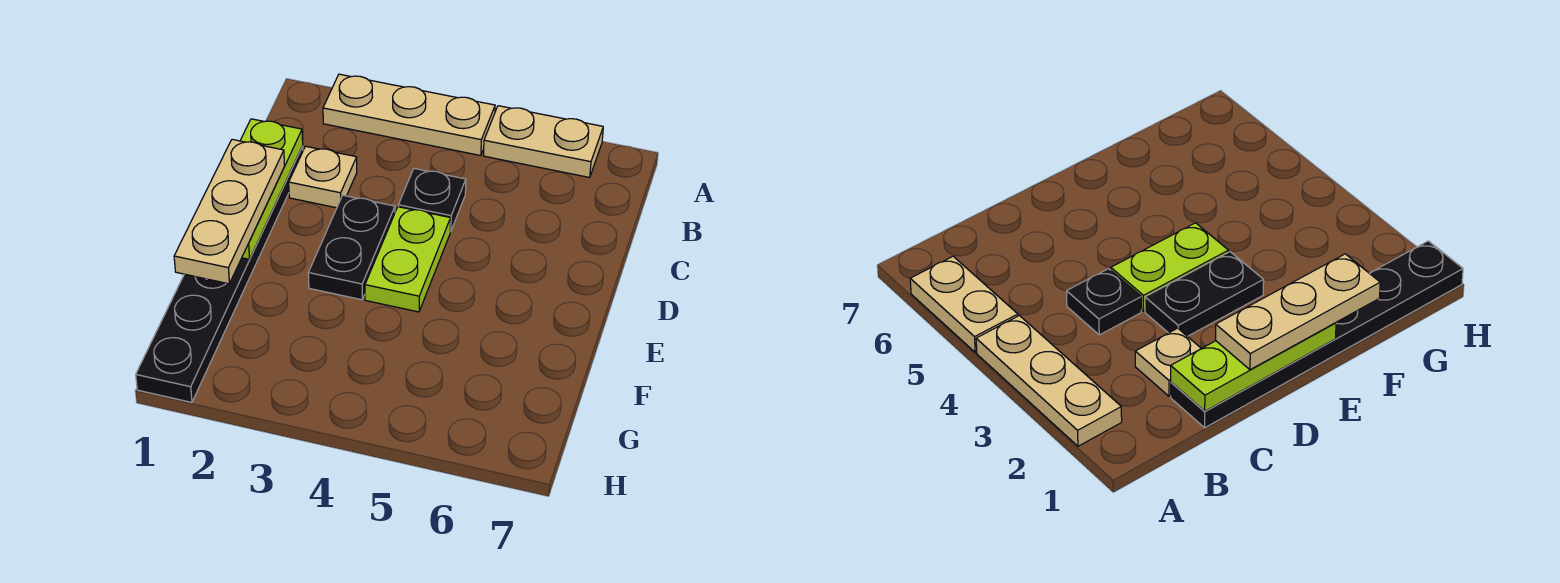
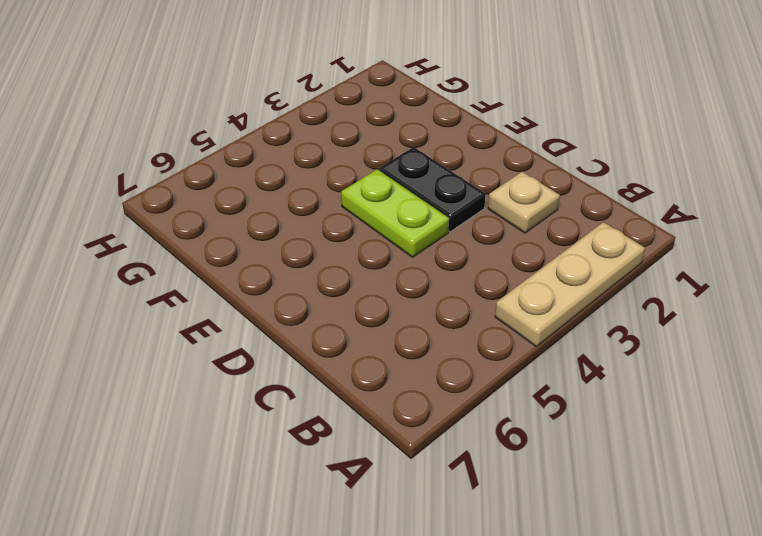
none -> tan plate A5:A6 level 1
none -> black plate C1:H1 level 1

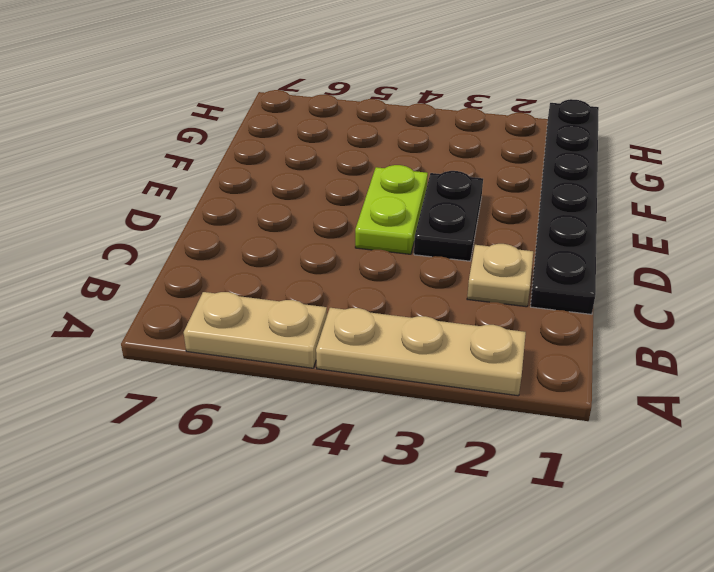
none -> black plate C4 level 1
none -> lime plate C1:E1 level 2

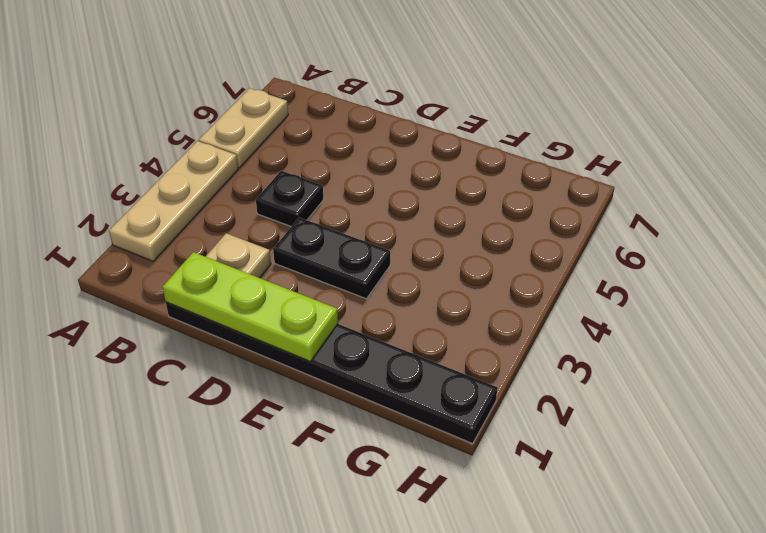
none -> lime plate D4:E4 level 1
none -> tan plate D1:F1 level 3

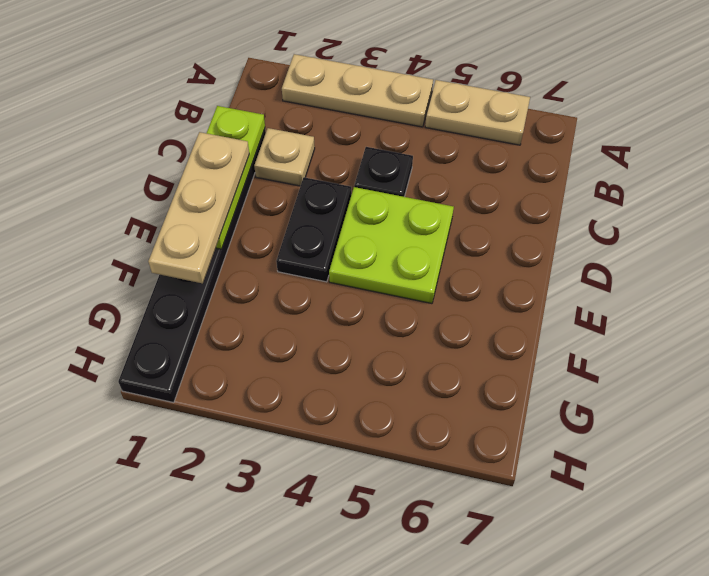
lime plate D4:E5 level 1 -> lime plate D4:E4 level 1

